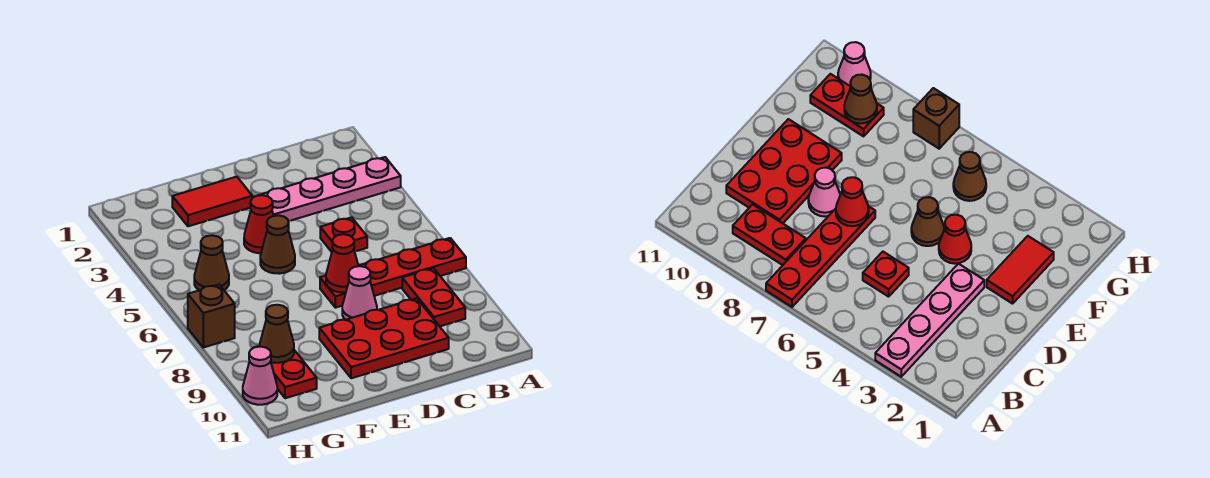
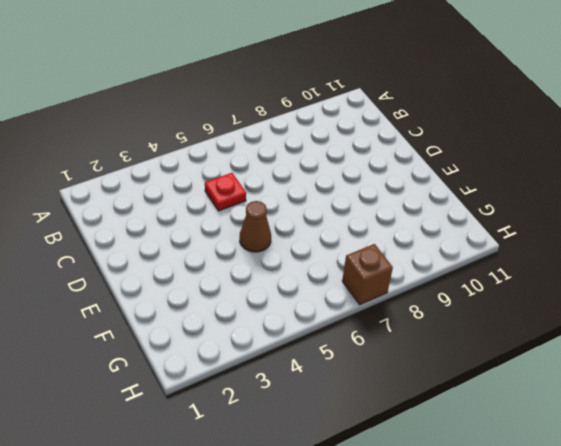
none -> pink plate A3:D3 level 1
none -> red plate A7:D7 level 1
none -> red plate B8:B9 level 1

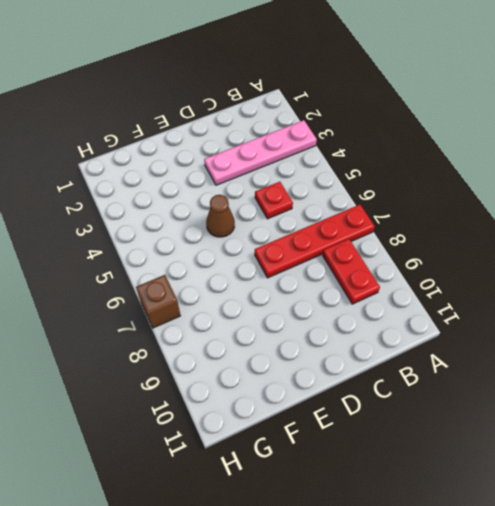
none -> red plate C9:E10 level 1
none -> pink cone D8 level 1
none -> red tile E2:F2 level 1

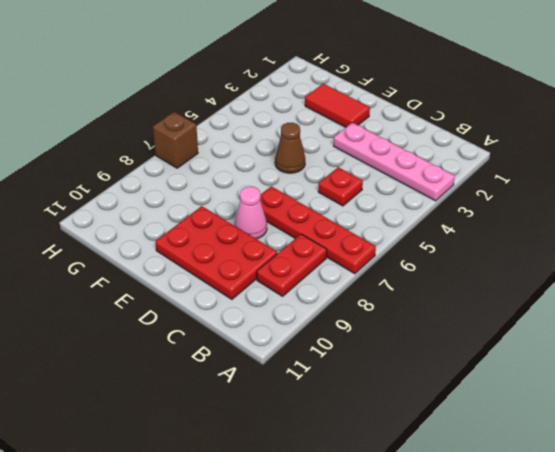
none -> red cone E4 level 1
none -> brown cone G5 level 1
none -> red plate G9:G10 level 1

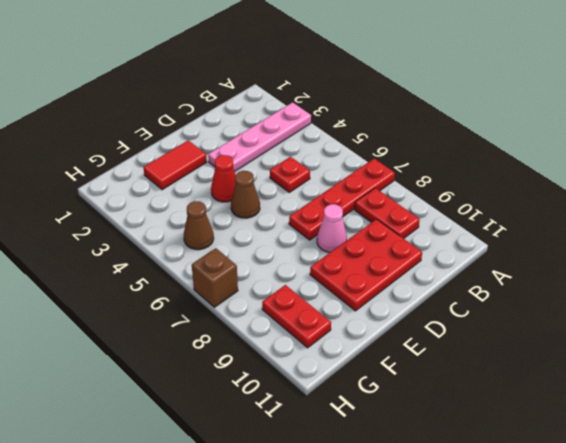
none -> pink cone H10 level 1
none -> red cone D7 level 2
none -> brown cone G9 level 2

